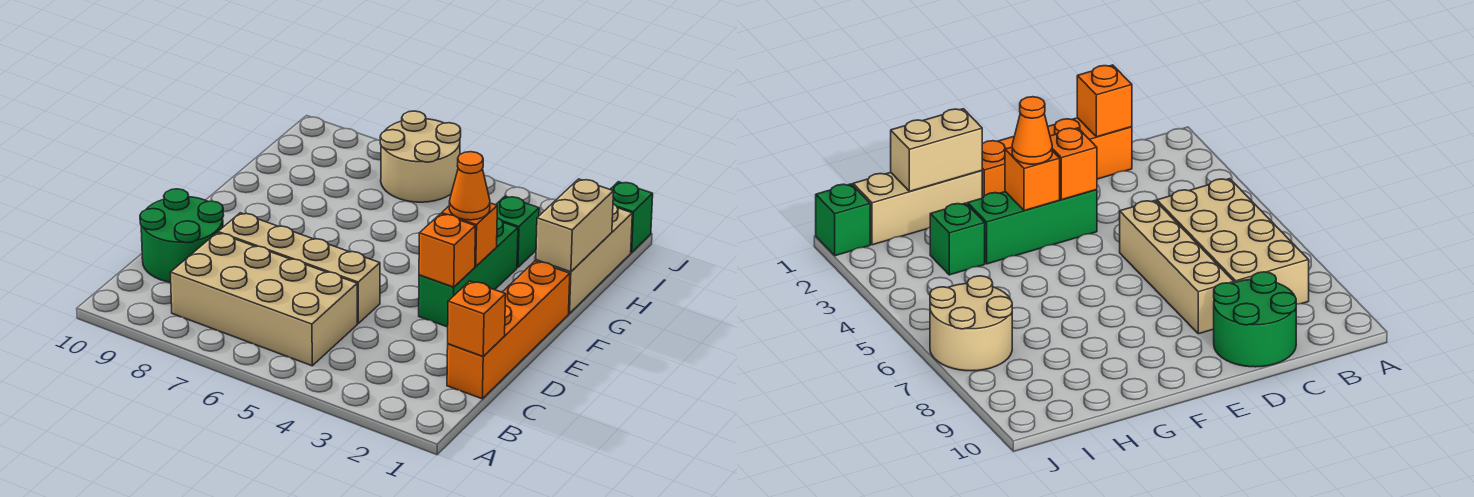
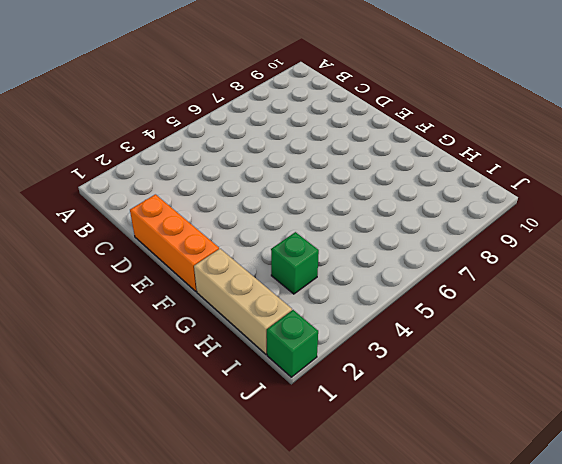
orange brick D1:F1 level 1 -> orange brick C1:F1 level 1
none -> tan brick B5:C8 level 1
none -> green round brick C9:D10 level 1
none -> tan brick D5:D8 level 1

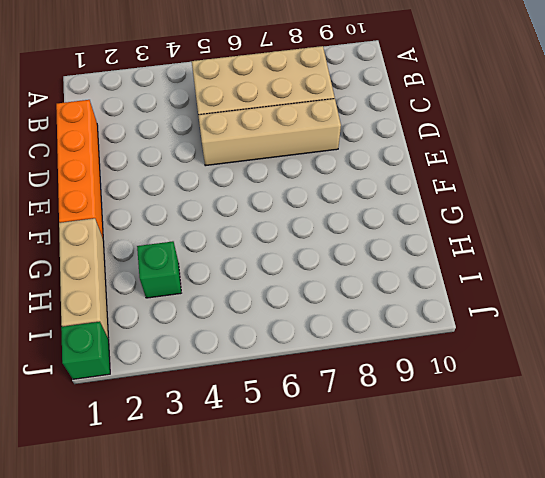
none -> green round brick C9:D10 level 1
none -> green brick E3:G3 level 1
none -> tan round brick I6:J7 level 1

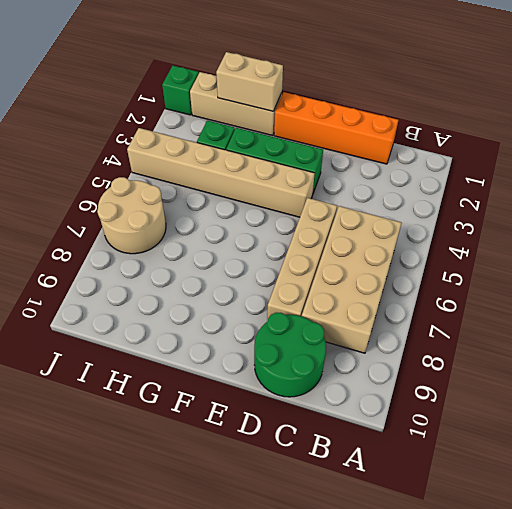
tan brick E4:J4 level 1 -> none
none -> orange brick C1 level 2
none -> orange brick E3 level 2
none -> orange brick F3 level 2

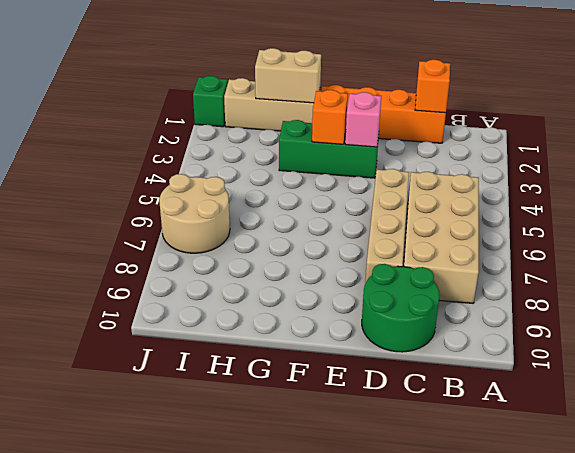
pink brick E3 level 2 -> orange brick E3 level 2
none -> green brick H3 level 1
none -> orange cone F3 level 3

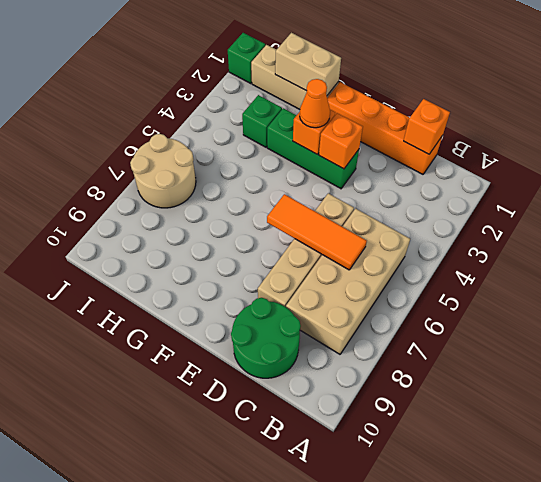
orange tile C6:E6 level 2 -> none

